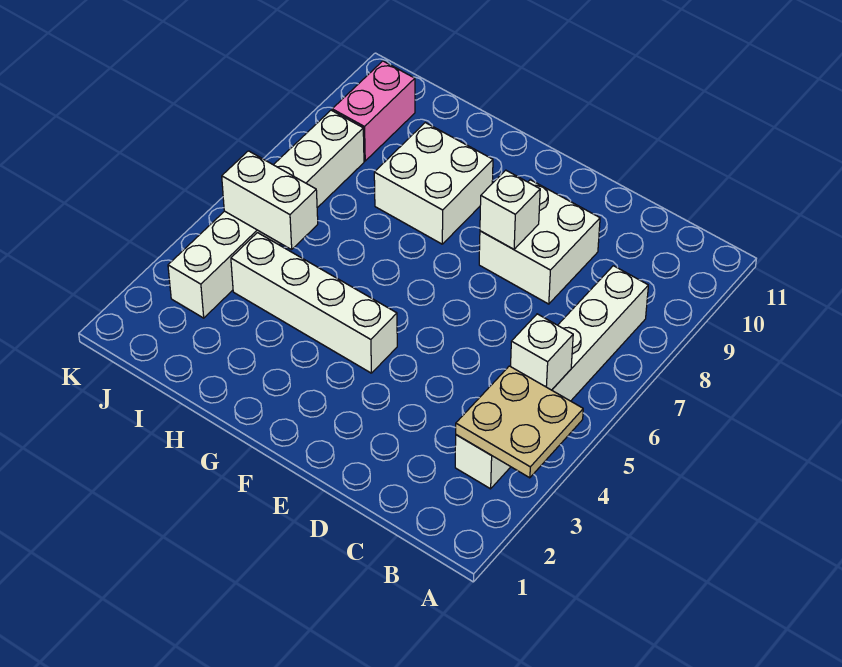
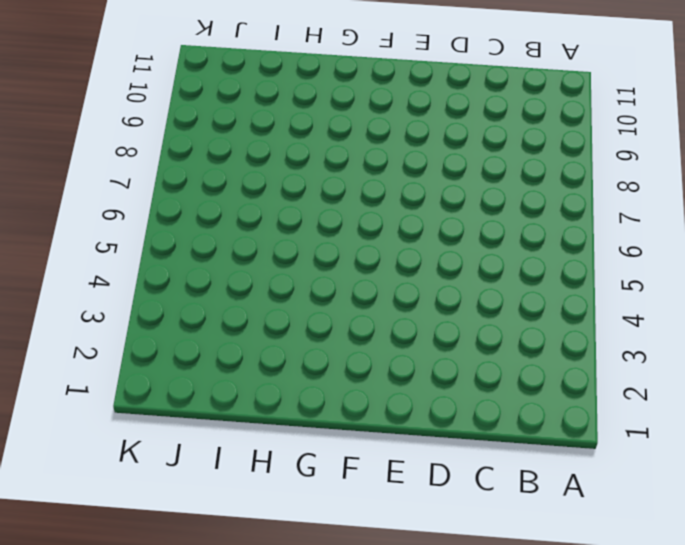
none -> white brick B3:B8 level 1
none -> white brick D8:E9 level 1

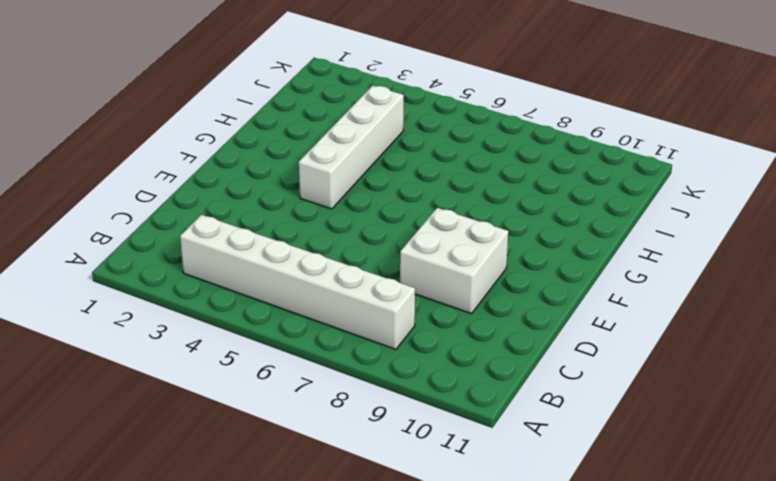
none -> white brick G8:H9 level 1
none -> white brick J3:J8 level 1

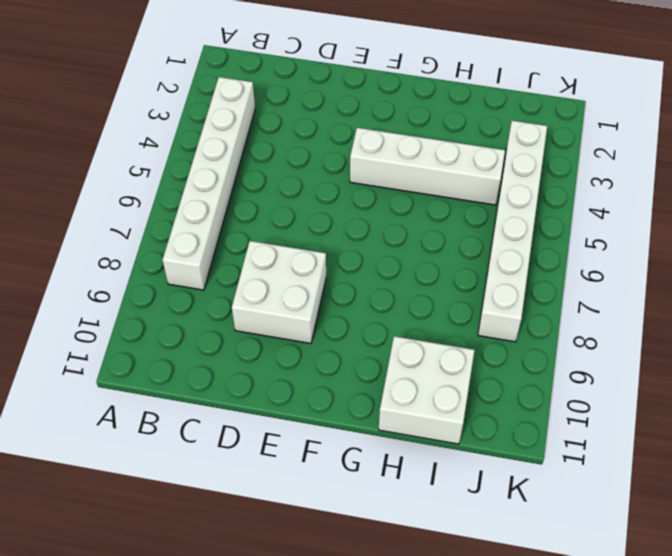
white brick H10:I11 level 1 -> white brick G8:H9 level 1
none -> pink brick J9:J10 level 1
none -> tan plate A3:B4 level 2

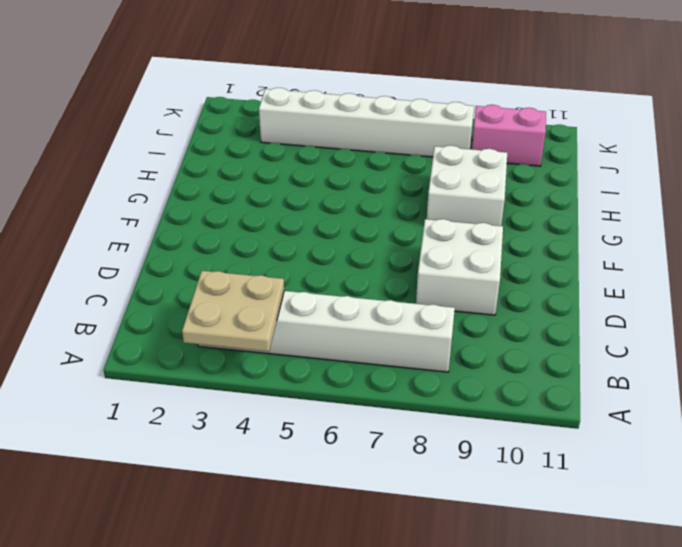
none -> white brick F4:I4 level 1
none -> white brick B5 level 2

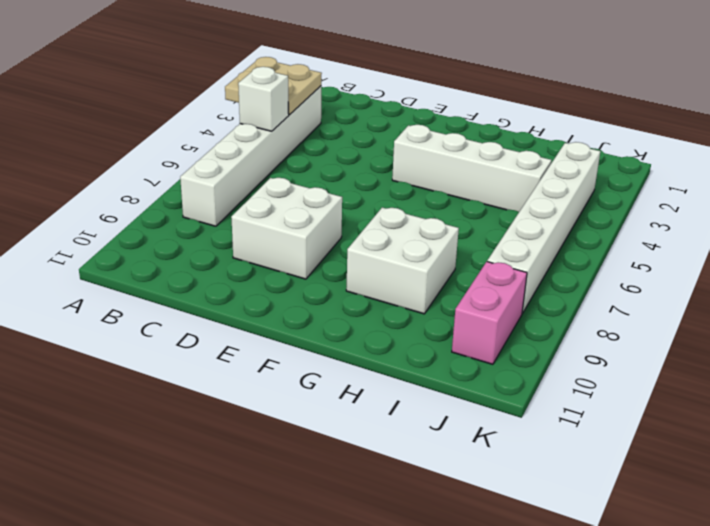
none -> white brick E8 level 2
none -> white brick I5:J5 level 2

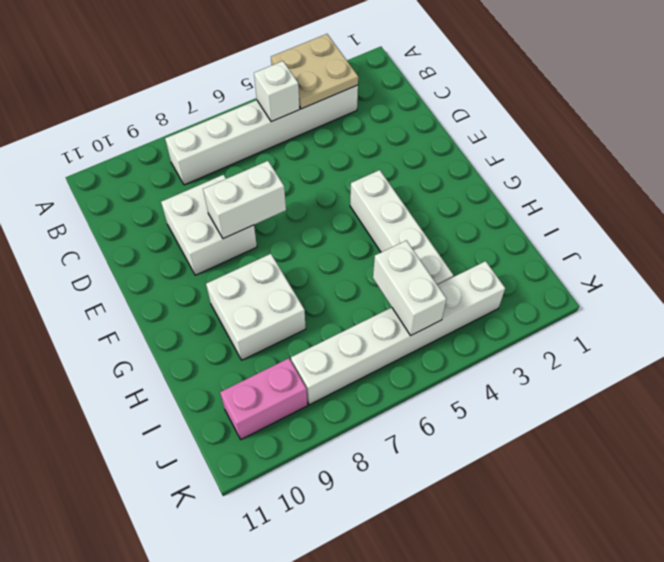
white brick E7:E8 level 2 -> white brick E8 level 2

